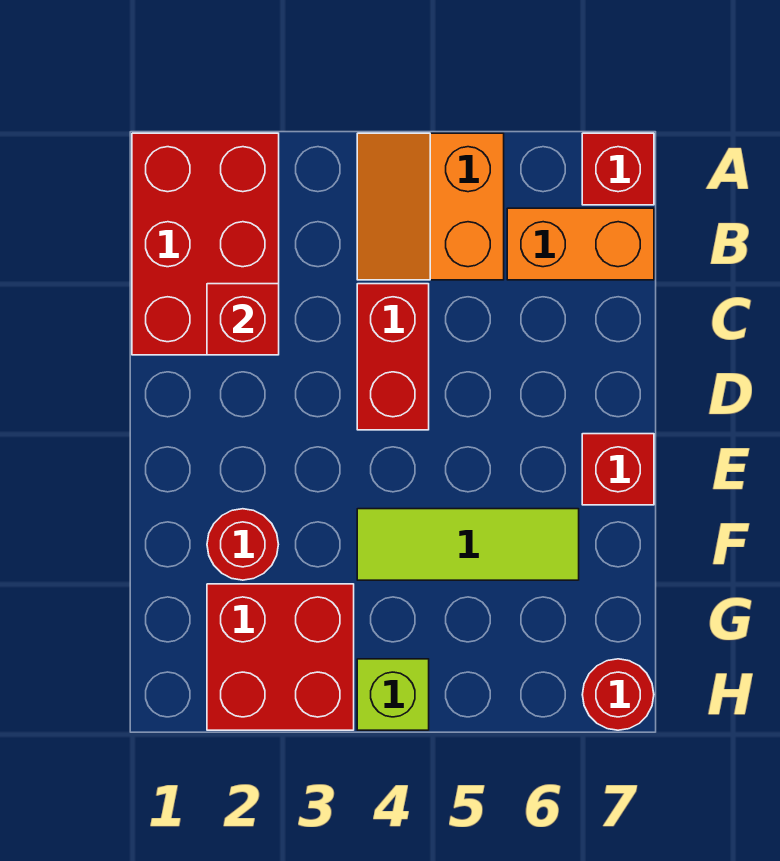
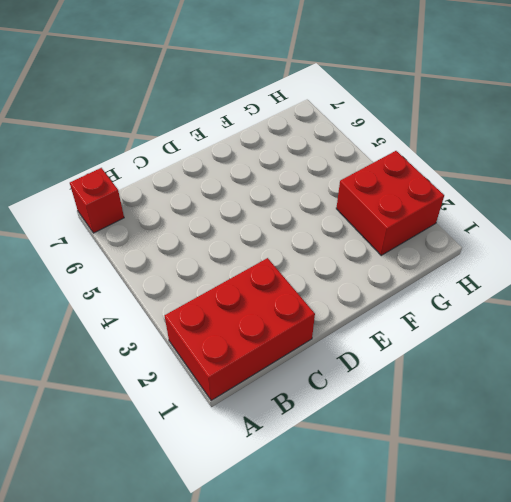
none -> orange slope A4:B5 level 1 top 5
none -> orange brick B6:B7 level 1
none -> red brick C4:D4 level 1

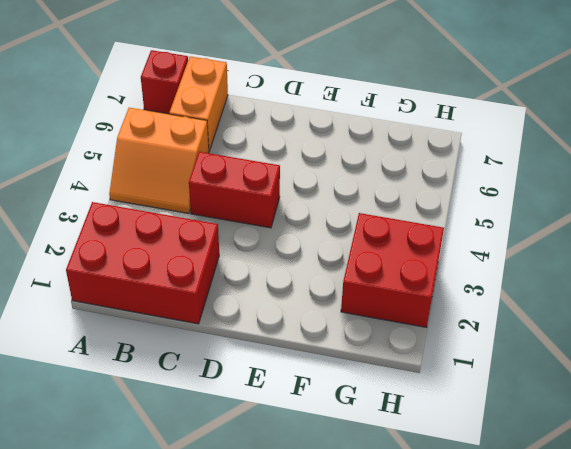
none -> red brick E7 level 1
none -> red round brick F2 level 1
none -> lime tile F4:F6 level 1

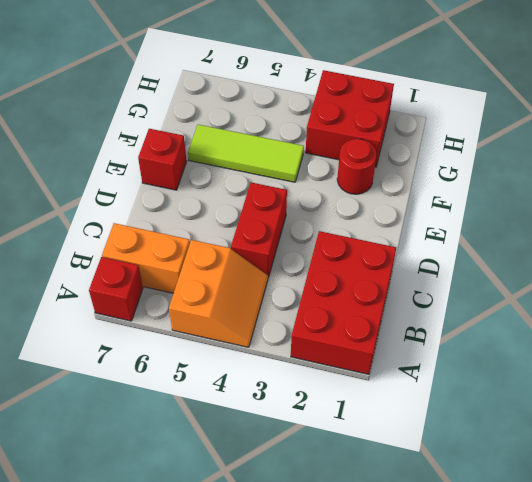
none -> lime brick H4 level 1
none -> red round brick H7 level 1
none -> red brick C2 level 2

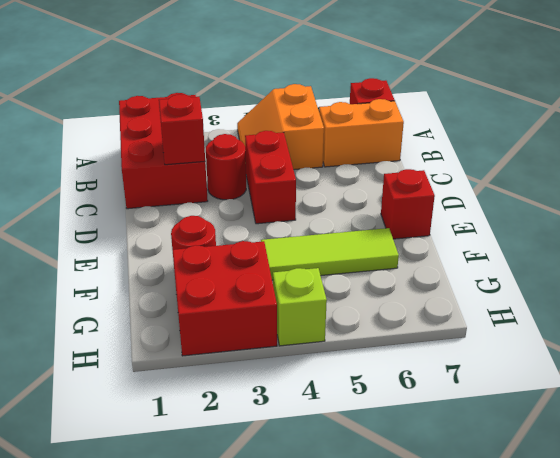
red round brick C3 level 1 -> red round brick H7 level 1

